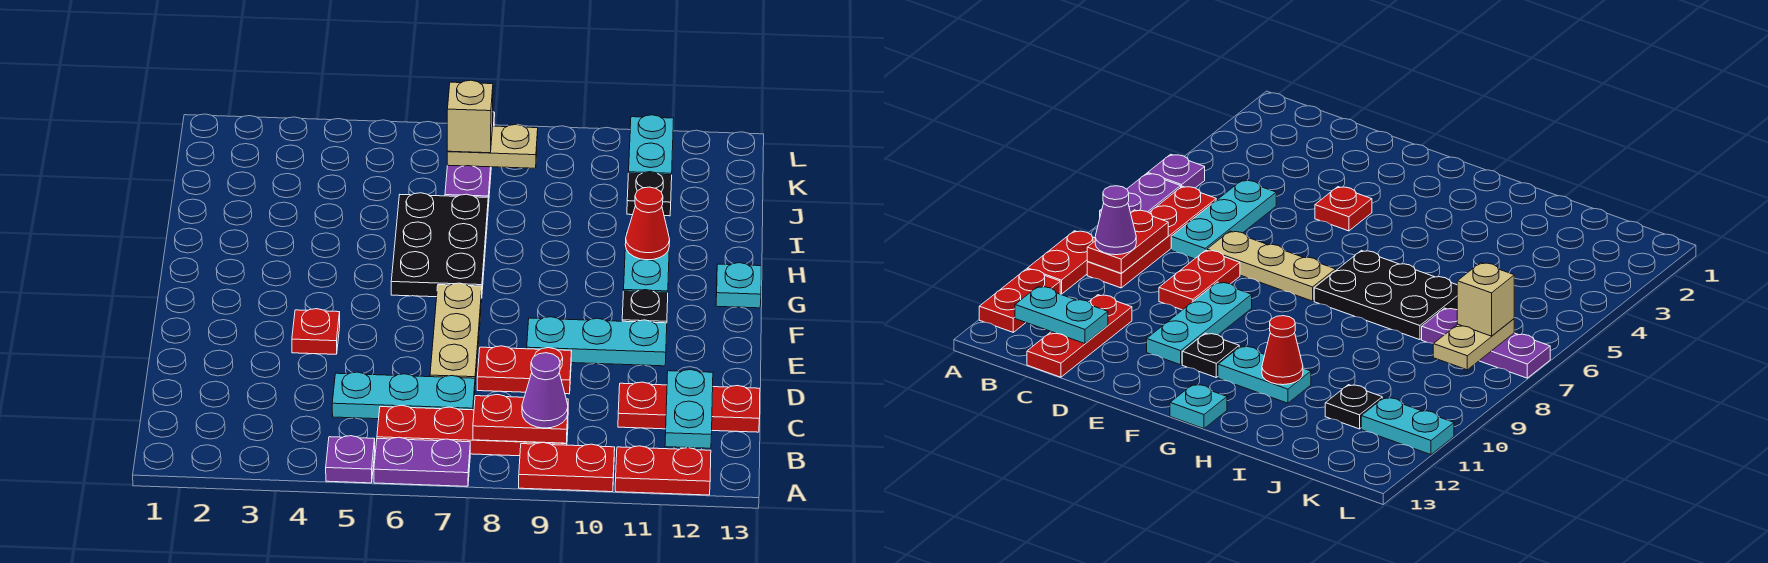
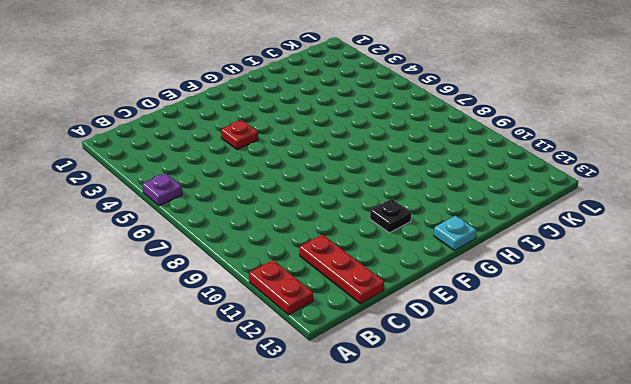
none -> purple plate A6:A7 level 1
none -> red plate A9:A10 level 1
none -> red plate B6:B9 level 1

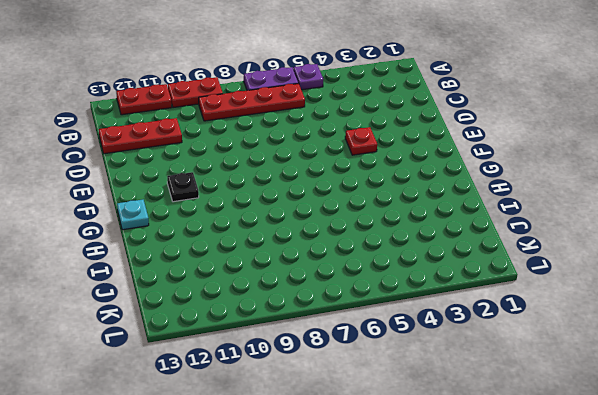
none -> cyan plate C5:C7 level 1
none -> tan plate D7:F7 level 1
none -> red plate D8:D9 level 1

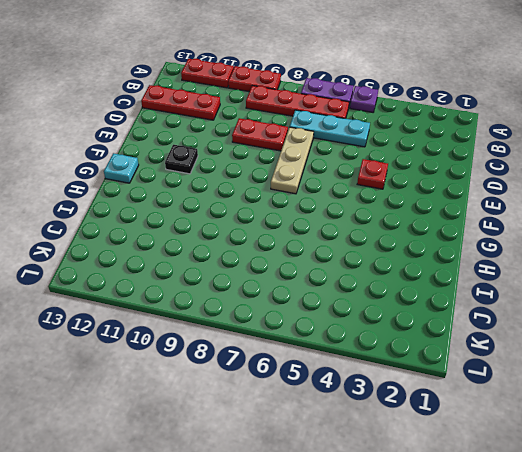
none -> cyan plate E9:E11 level 1
none -> black plate G6:I7 level 1
none -> cyan plate G11:H11 level 1

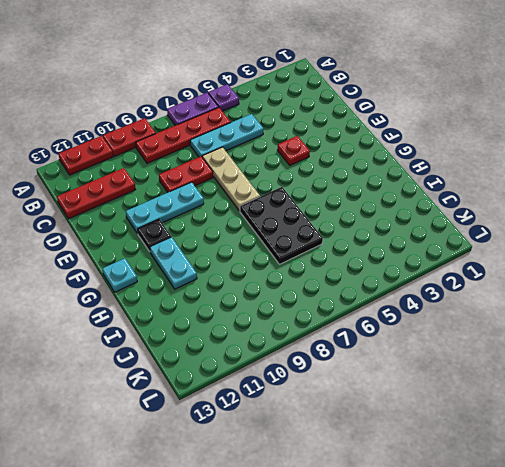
none -> purple plate J7:L7 level 1
none -> black plate J11 level 1
none -> cyan plate K11:L11 level 1

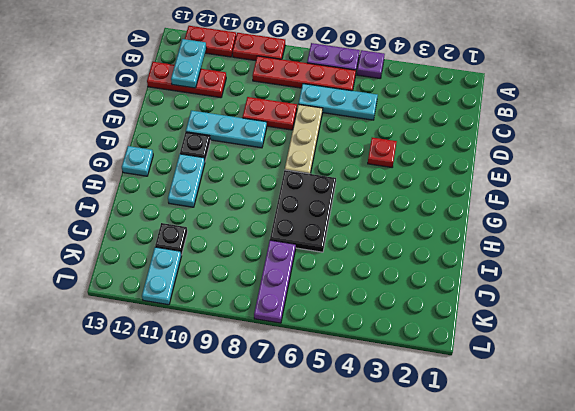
none -> red plate B8:B9 level 2
none -> red cone H11 level 2
none -> tan plate K7:K8 level 2

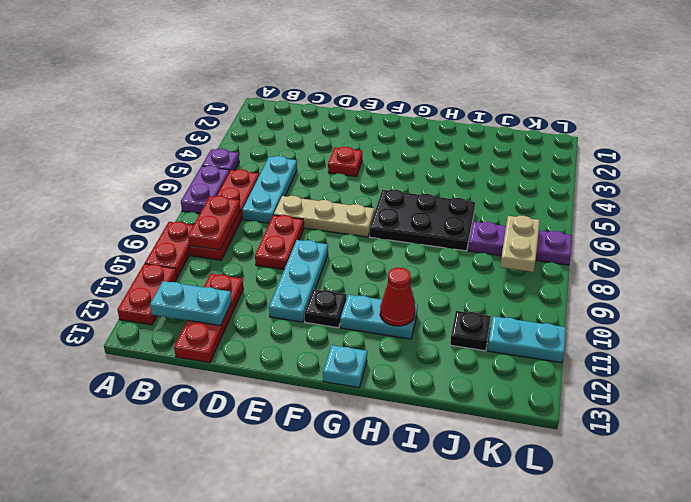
none -> purple cone B9 level 3
none -> tan brick K7 level 3

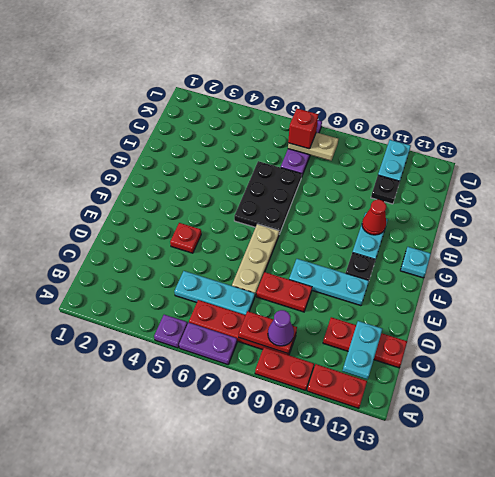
red brick K7 level 3 -> tan brick K7 level 3

